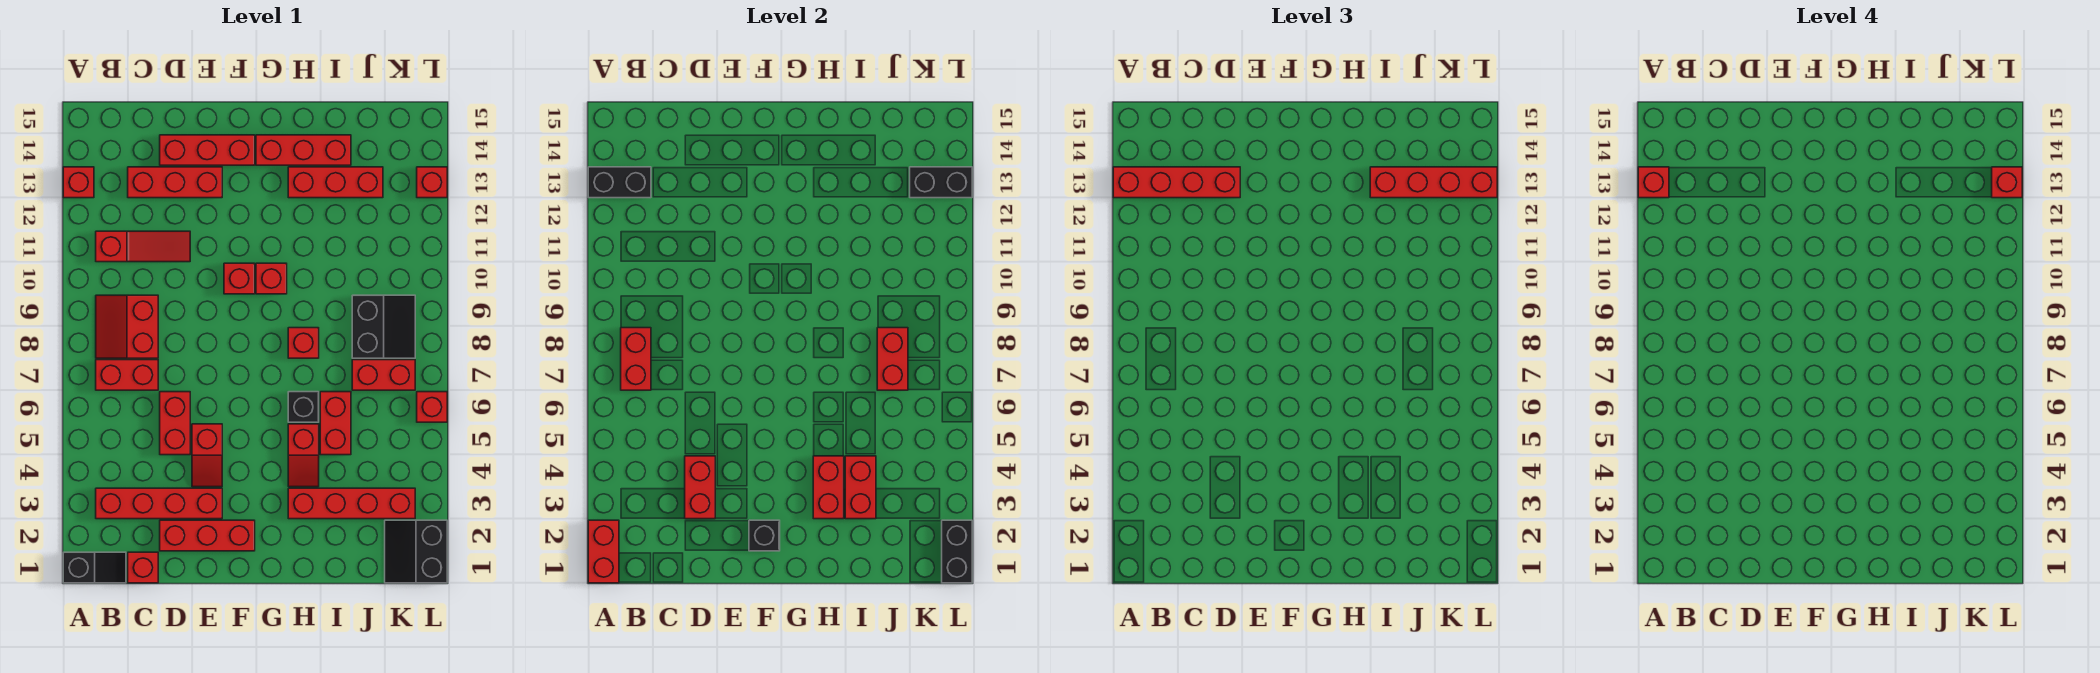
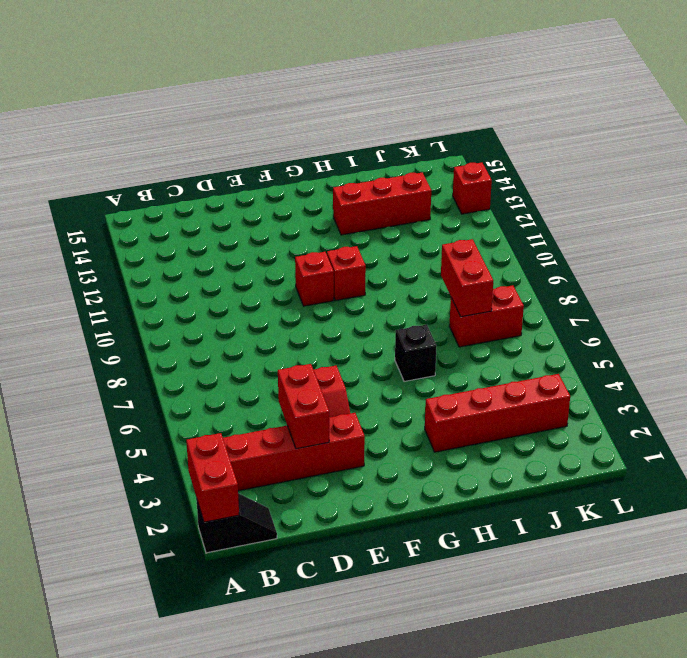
none -> red brick A13 level 1
none -> red brick B7:C7 level 1
none -> red slope B8:C9 level 1 top C
none -> red slope B11:D11 level 1 top B

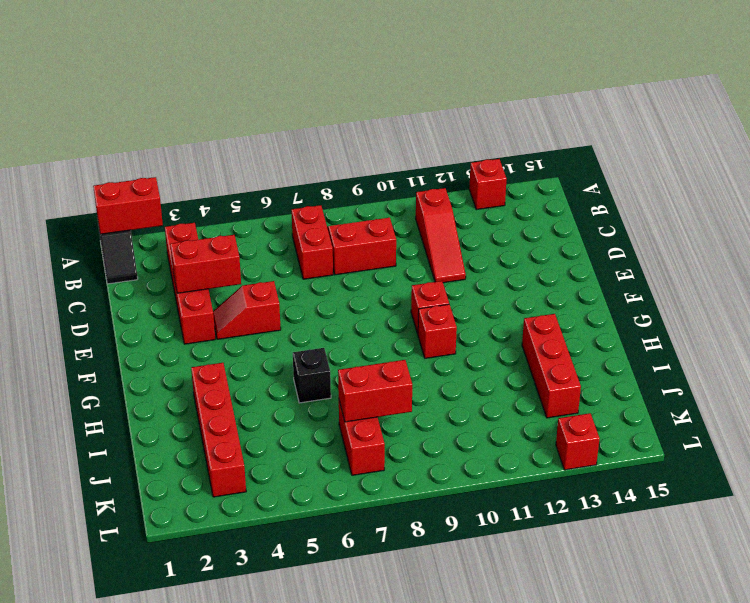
none -> red brick C1 level 1
none -> red brick C13:E13 level 1
none -> red brick D2:F2 level 1
none -> red brick D5:D6 level 1

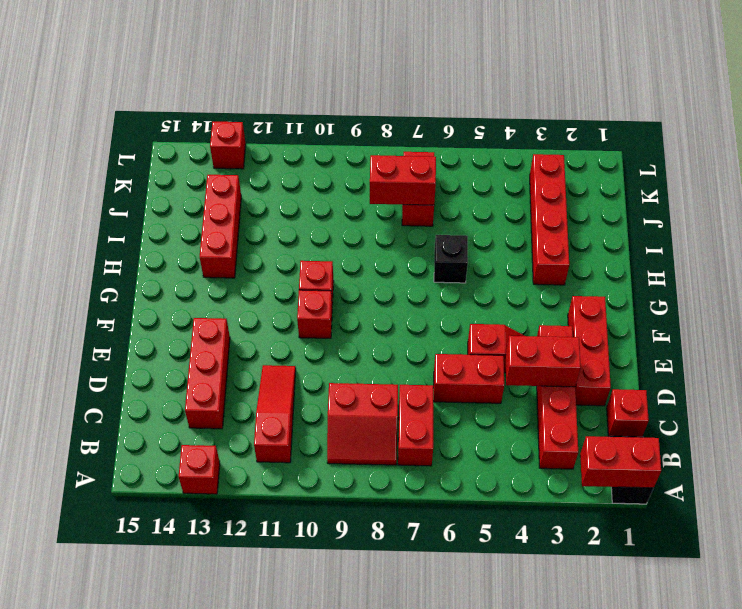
none -> red brick D14:F14 level 1
none -> red brick G14:I14 level 1
none -> red slope H4:H5 level 1 top 5
none -> red brick H8 level 1

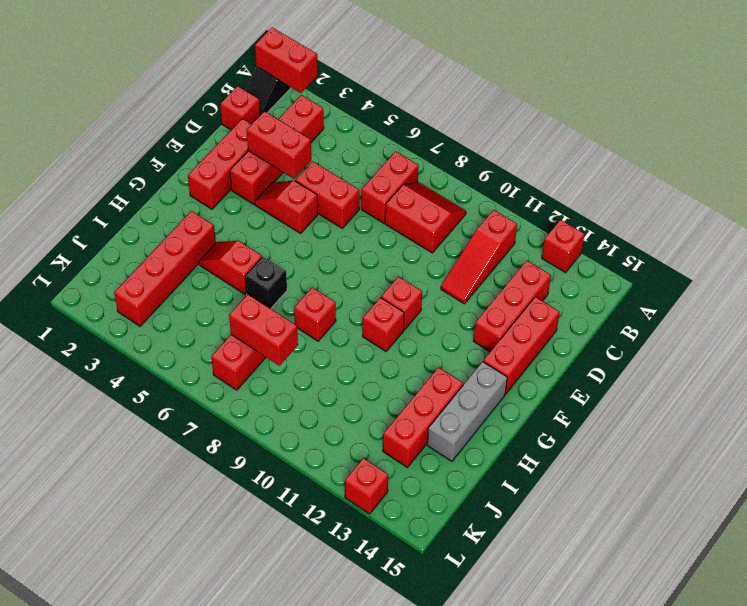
grey brick G14:I14 level 1 -> red brick G14:I14 level 1
none -> red brick I5:I6 level 1
none -> black slope J8:K9 level 1 top J
none -> black slope K1:L2 level 1 top L
none -> red brick L6 level 1

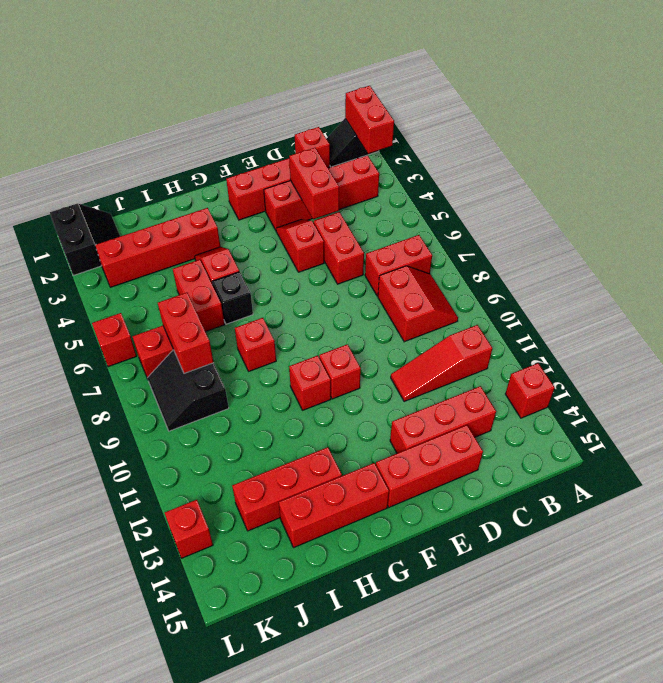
none -> black brick A13:B13 level 2
none -> red brick B7:B8 level 2
none -> black brick F2 level 2
none -> red brick H3:H4 level 2

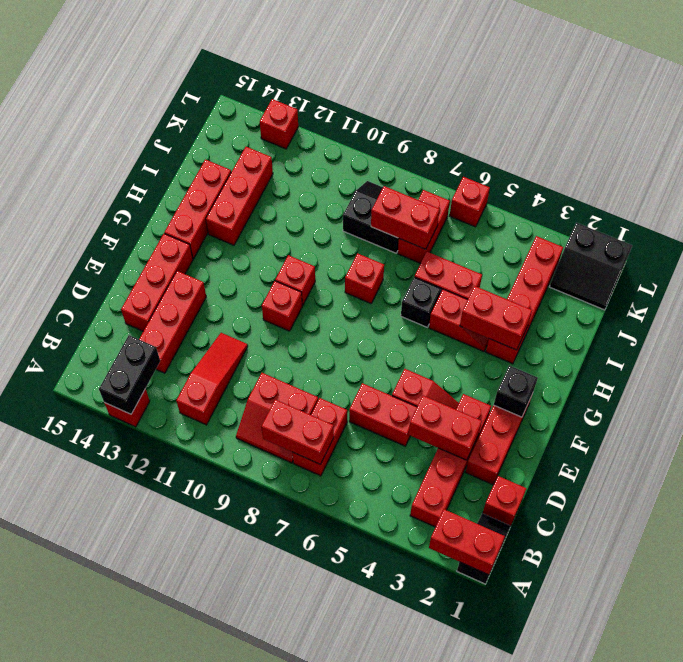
none -> red brick I3:I4 level 2
none -> black brick K13:L13 level 2
none -> black brick L1:L2 level 2
none -> red brick A13:D13 level 3

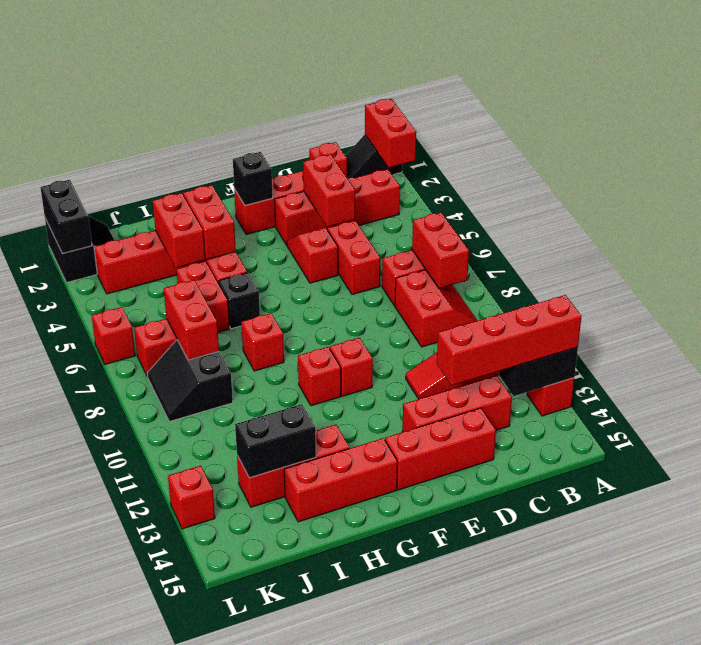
black brick I13:J13 level 2 -> black brick K13:L13 level 2
none -> red brick I13:L13 level 3
none -> red brick A13 level 4
none -> red brick L13 level 4

